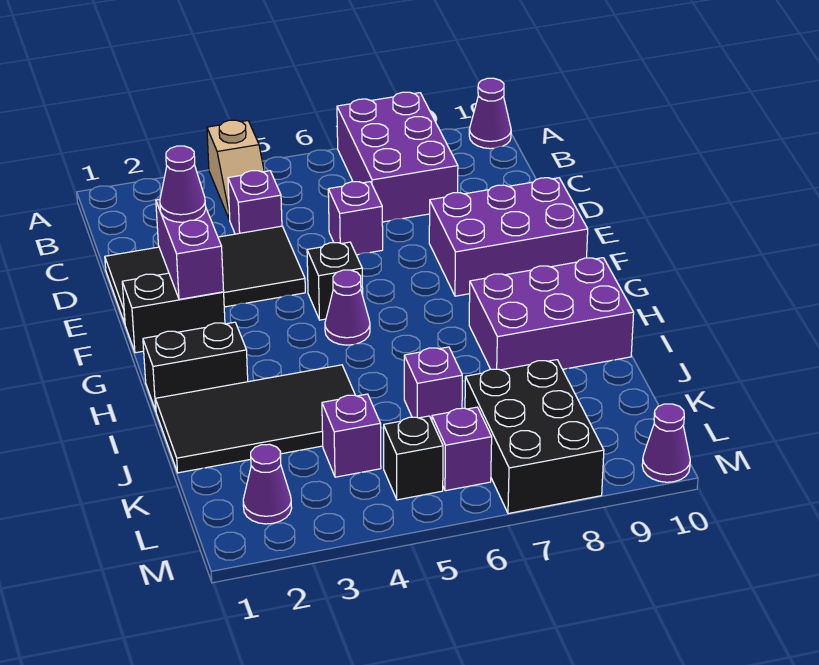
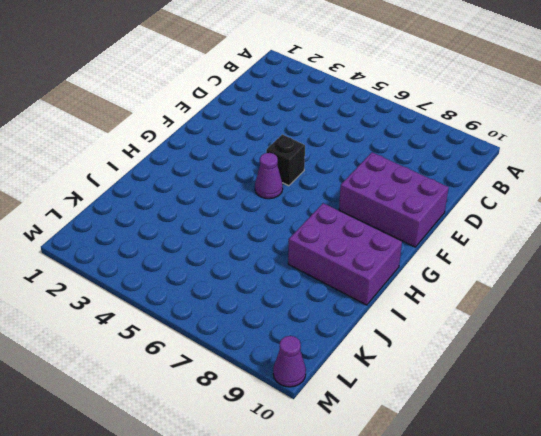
none -> tan slope A4:B4 level 1 top A
none -> purple brick A7:C8 level 1
none -> purple cone A10 level 1

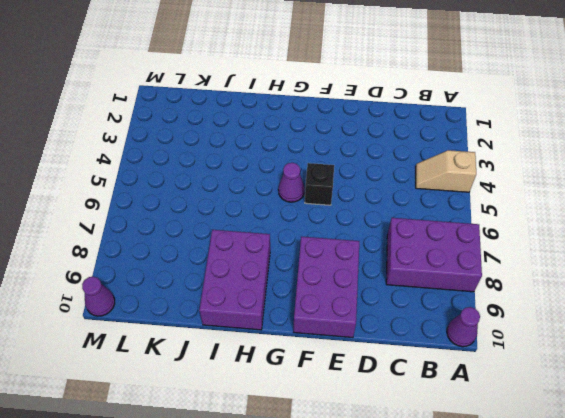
none -> purple brick C4 level 1
none -> black tile D1:E4 level 1
none -> purple brick D6 level 1

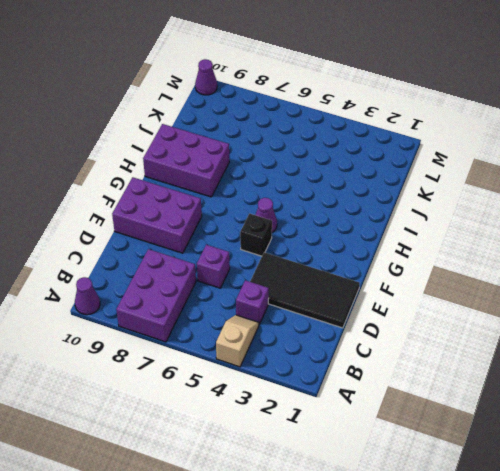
none -> black brick F1:F2 level 1
none -> black brick H1:H2 level 1
none -> black tile I1:J4 level 1

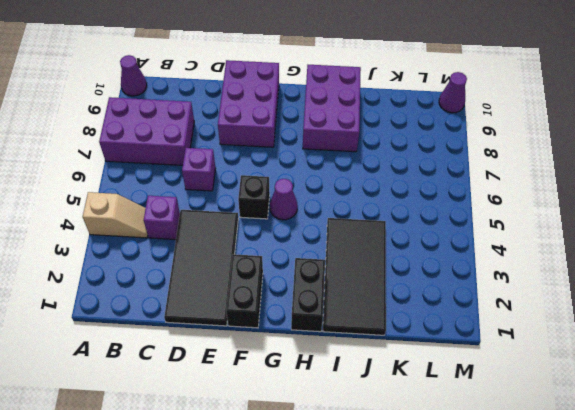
none -> purple brick J6 level 1
none -> purple brick K4 level 1
none -> black brick K7:M8 level 1

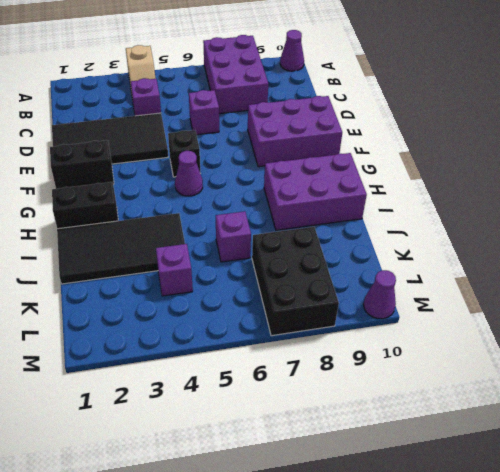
none -> purple cone L2 level 1
none -> black brick L5 level 1
none -> purple brick L6 level 1

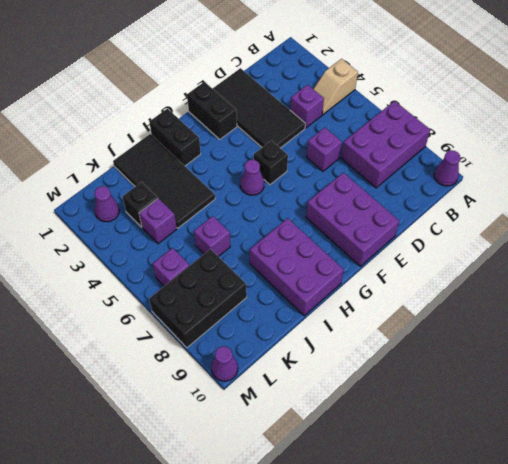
black brick K3 level 1 -> black brick L5 level 1
none -> purple brick E2:F2 level 2
none -> purple cone E2 level 3

